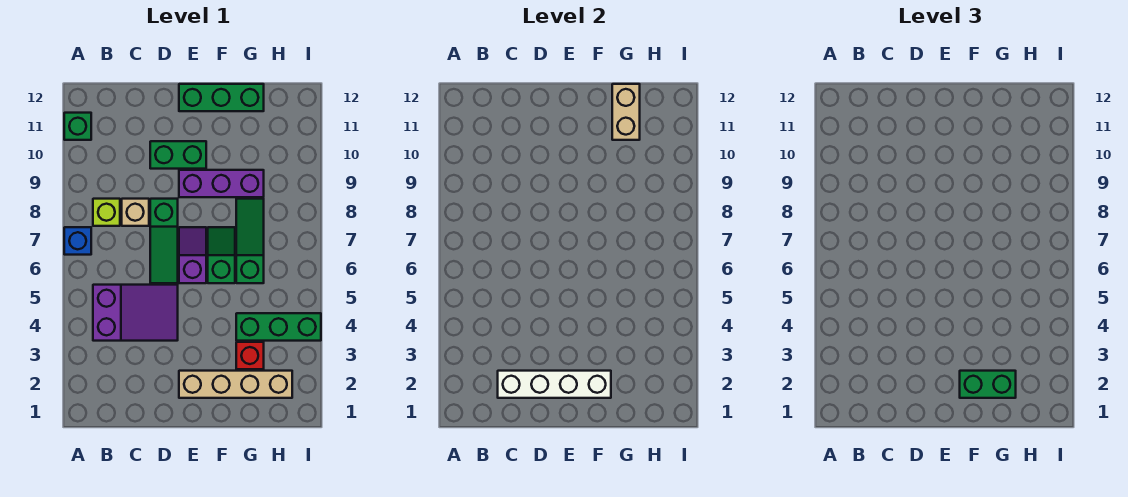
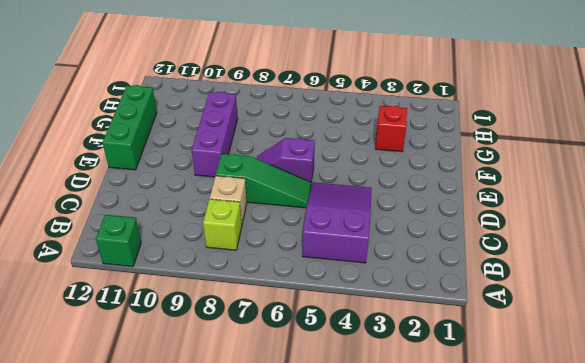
none -> blue brick A7 level 1
none -> green brick D10:E10 level 1
none -> tan brick E2:H2 level 1

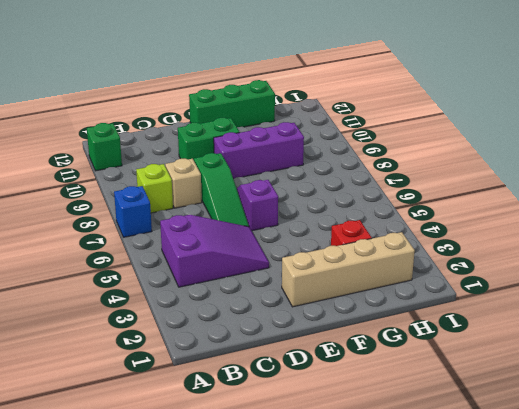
none -> green slope F6:F7 level 1 top 6
none -> green brick G4:I4 level 1
none -> green slope G6:G8 level 1 top 6

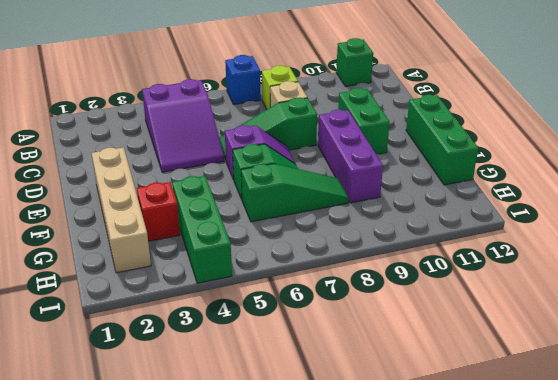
none -> white brick C2:F2 level 2
none -> tan brick G11:G12 level 2
none -> green brick F2:G2 level 3

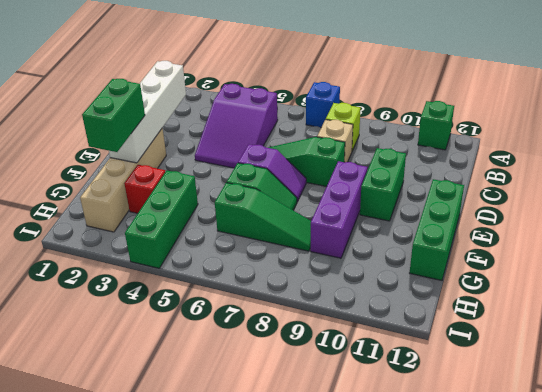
none -> tan brick G11:G12 level 2

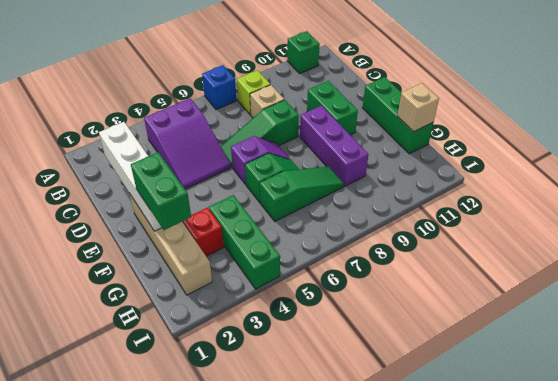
tan brick G12 level 2 -> tan brick G11:G12 level 2

